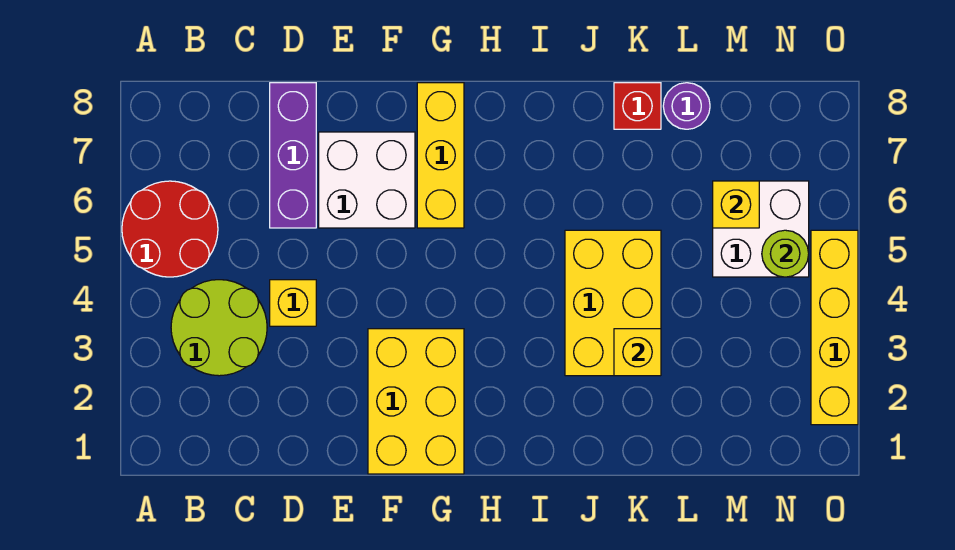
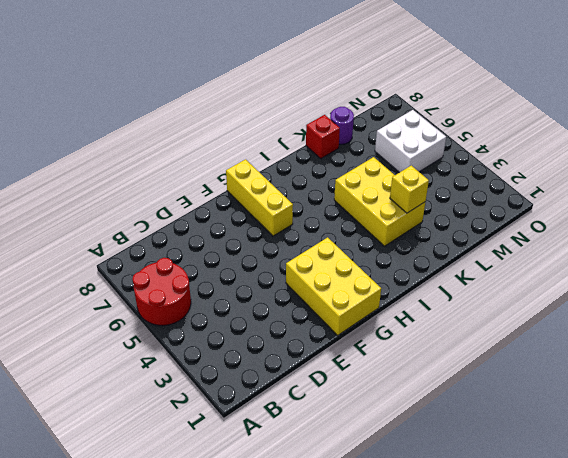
none -> lime round brick B3:C4 level 1
none -> yellow brick D4 level 1
none -> purple brick D6:D8 level 1

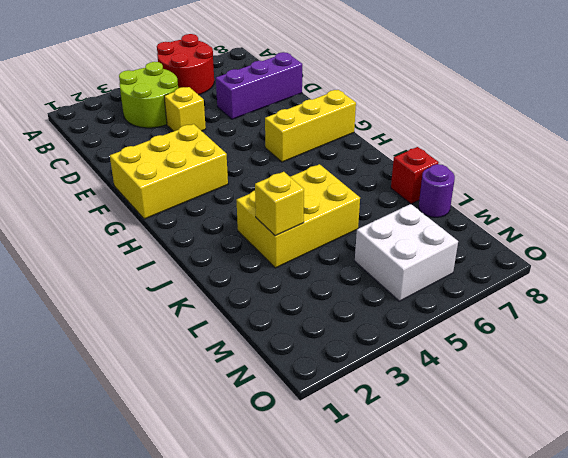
none -> white brick E6:F7 level 1
none -> yellow brick O2:O5 level 1
none -> yellow brick M6 level 2

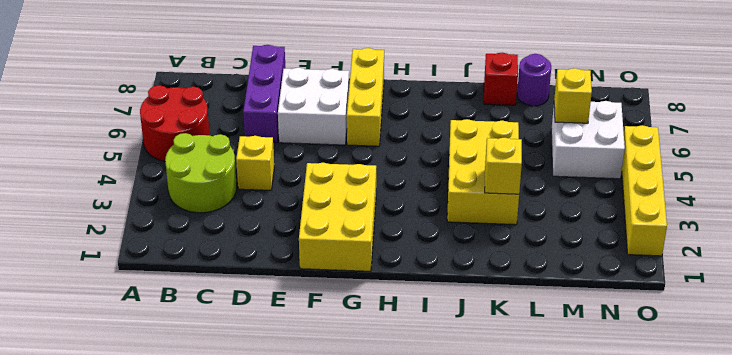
none -> lime round brick N5 level 2

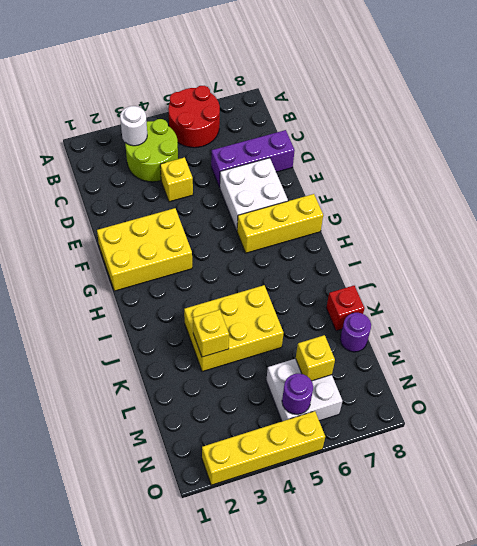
white round brick B3 level 2 -> none
purple round brick N5 level 2 -> lime round brick N5 level 2

